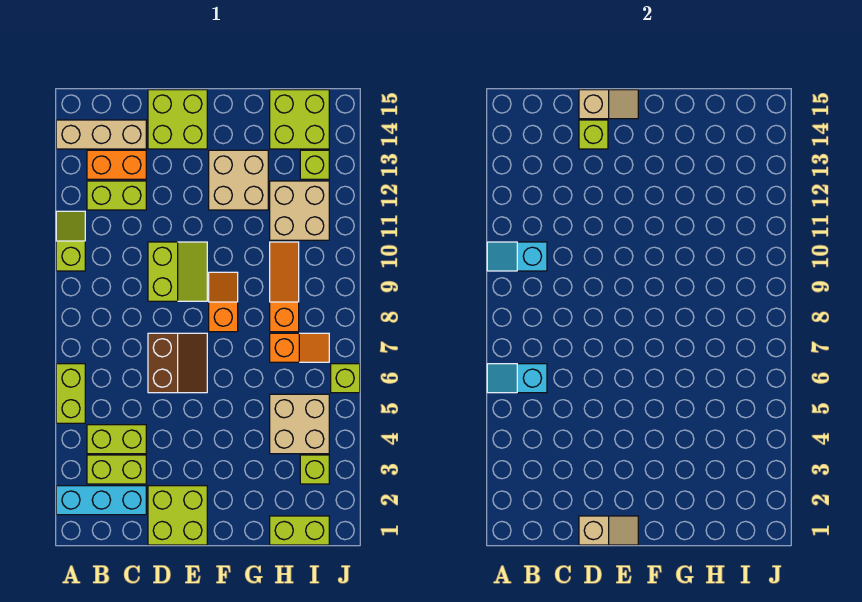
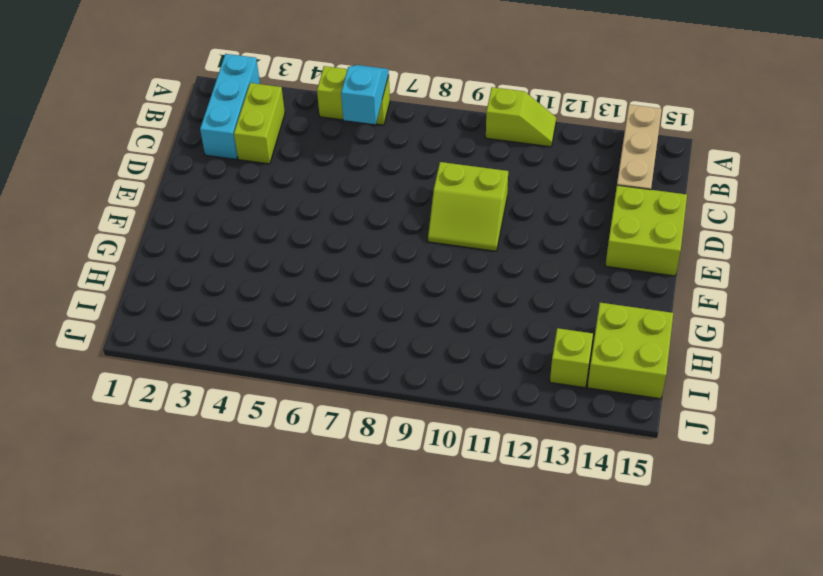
none -> lime brick B4:C4 level 1
none -> lime brick B12:C12 level 1
none -> orange brick B13:C13 level 1

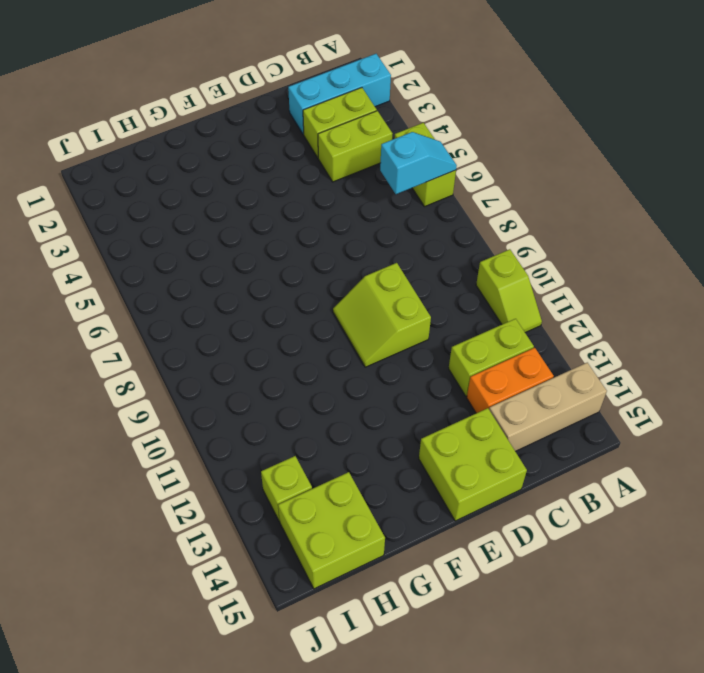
none -> lime brick D1:E2 level 1
none -> brown slope D6:E7 level 1 top D
none -> orange slope F8:F9 level 1 top 8

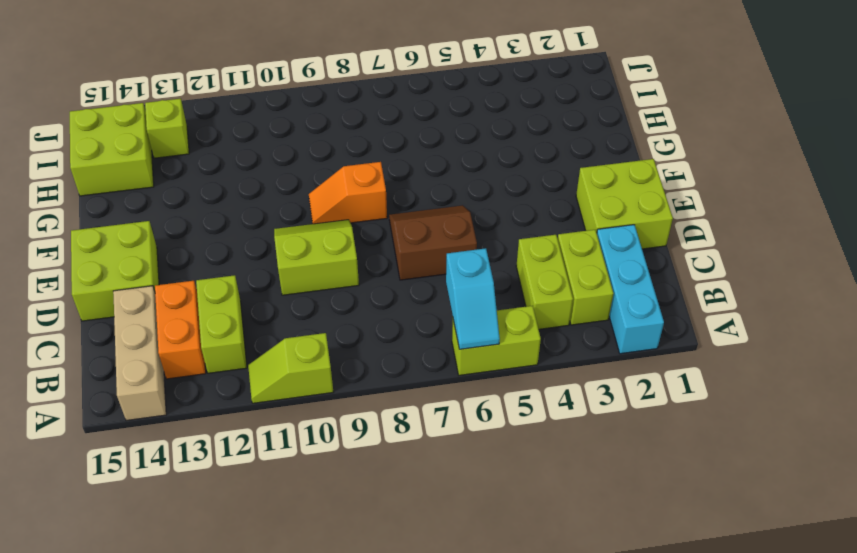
none -> tan brick F12:G13 level 1
none -> lime brick H1:I1 level 1
none -> tan brick H4:I5 level 1

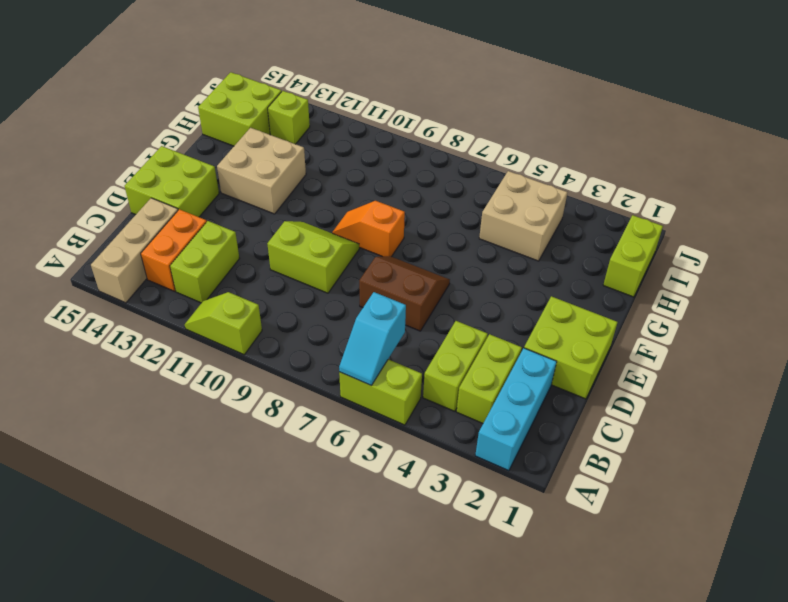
none -> orange slope H7:I7 level 1 top H
none -> orange slope H8:H10 level 1 top 8
none -> tan brick H11:I12 level 1

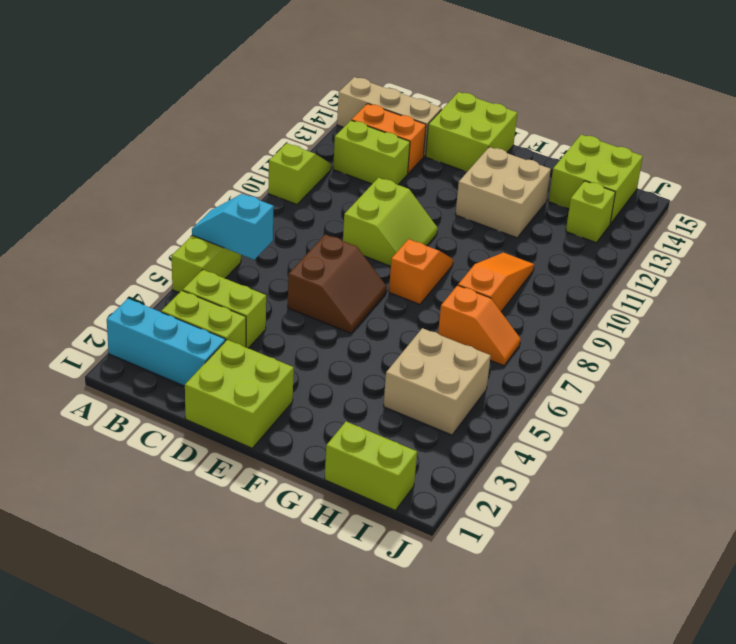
none -> tan brick H11:I12 level 1
none -> lime brick I3 level 1
none -> lime brick J6 level 1

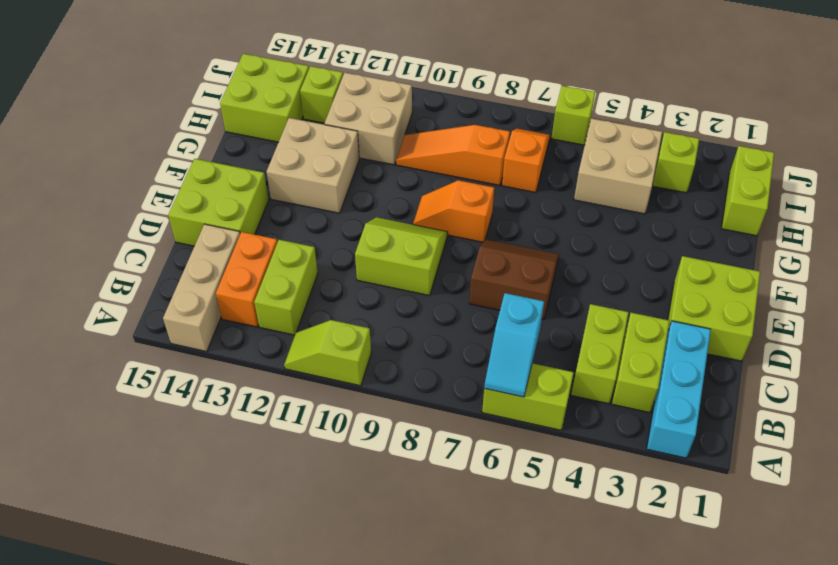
none -> cyan slope A10:B10 level 2 top B
none -> tan slope D1:E1 level 2 top D
none -> lime brick D14 level 2

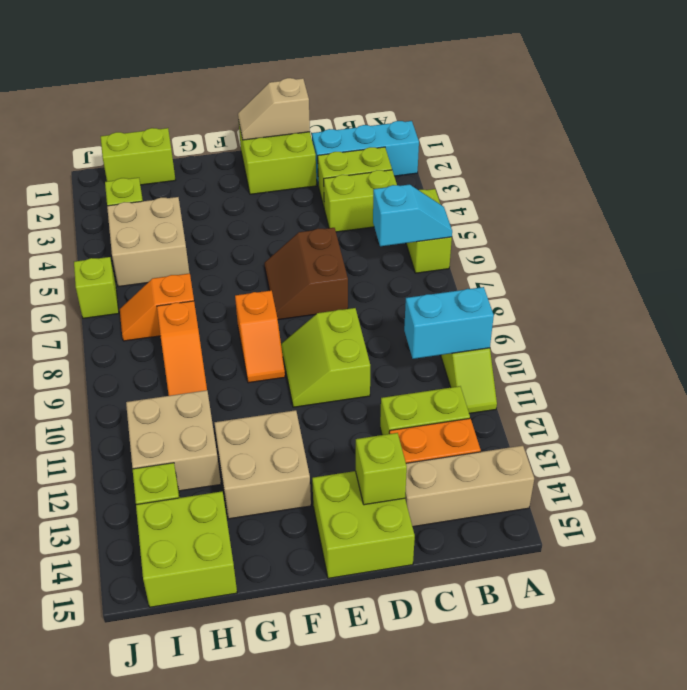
cyan brick A10:B10 level 2 -> cyan slope A10:B10 level 2 top B
none -> tan slope D15:E15 level 2 top D

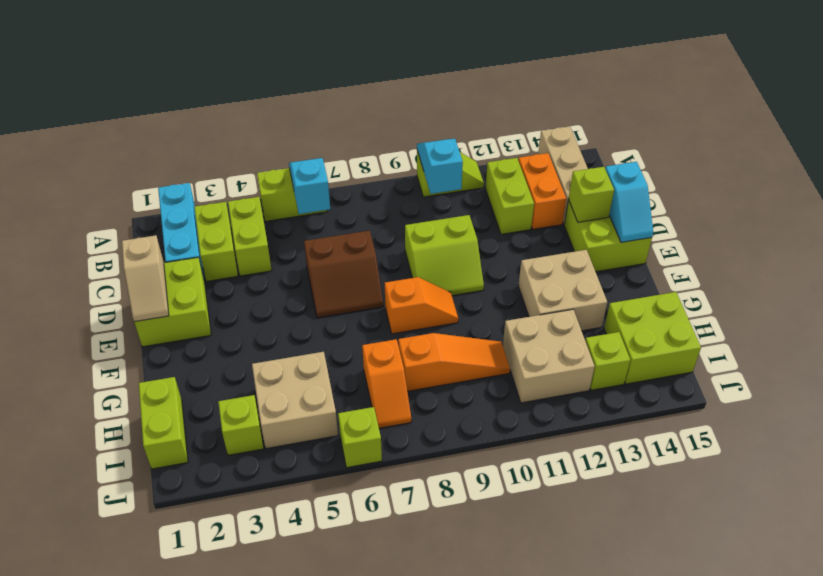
cyan slope D15:E15 level 2 top D -> tan slope D15:E15 level 2 top D

